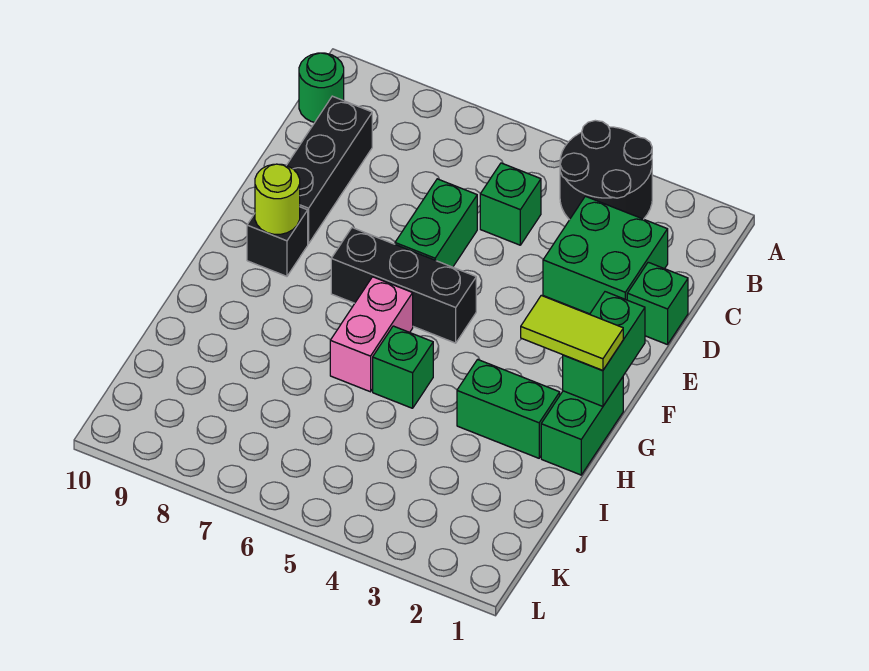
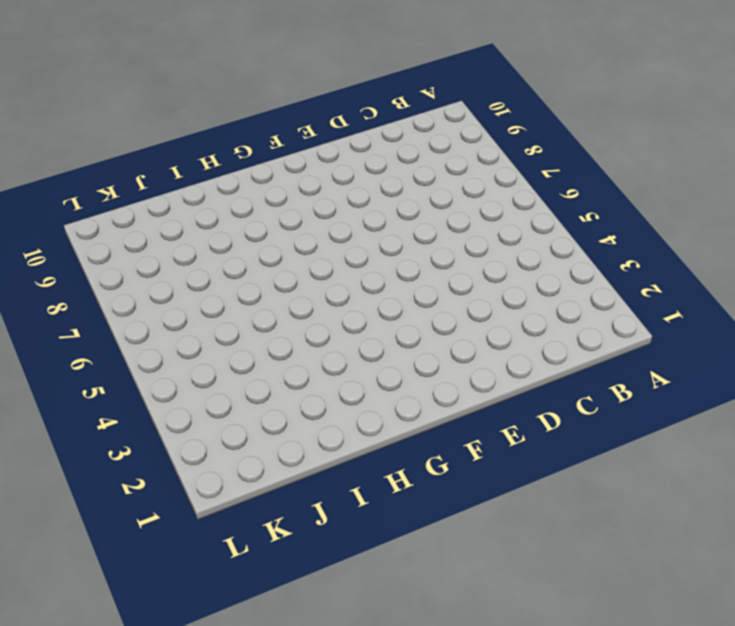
none -> black round brick A3:B4 level 1
none -> green round brick B10 level 1
none -> green brick C2:D3 level 1

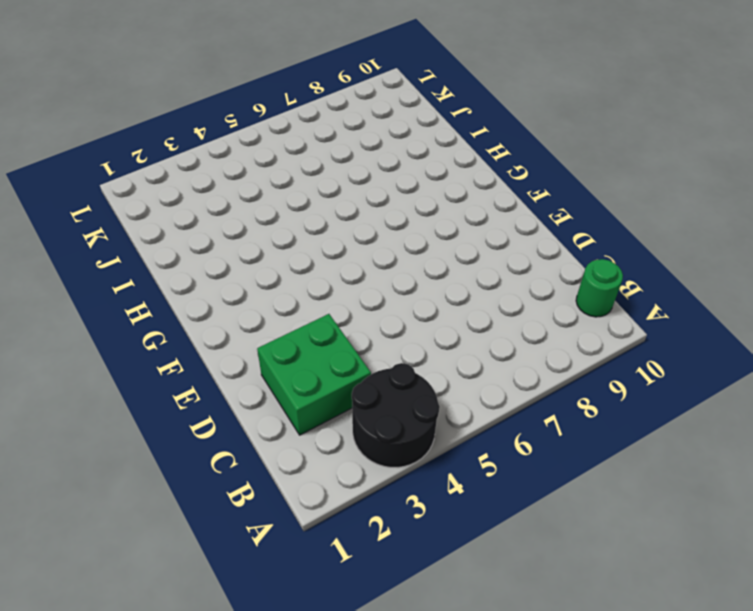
none -> green brick C5 level 1
none -> black brick C9:E9 level 1
none -> green brick D1 level 1

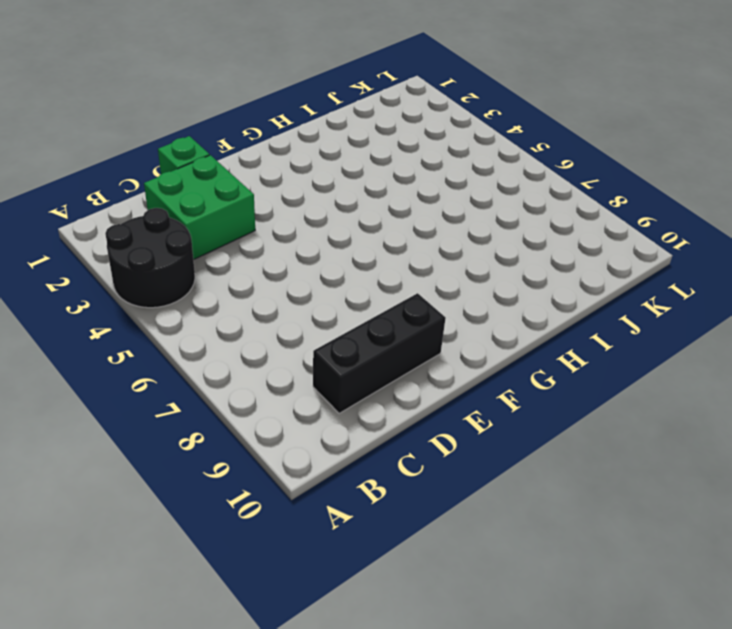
none -> green round brick B10 level 1
none -> green brick C5 level 1
none -> green brick D6:E6 level 1

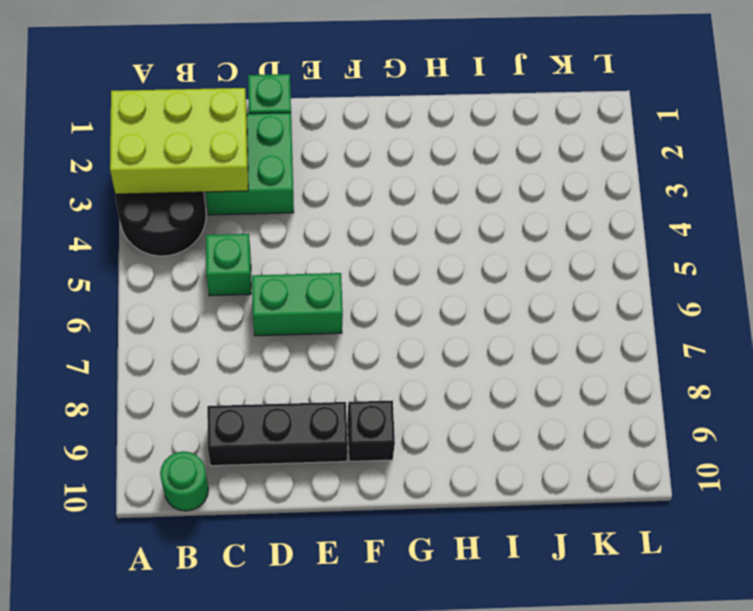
lime brick A2:C3 level 2 -> none
none -> black brick F5:F7 level 1
none -> green brick G1:H1 level 1
none -> pink brick G6:H6 level 1

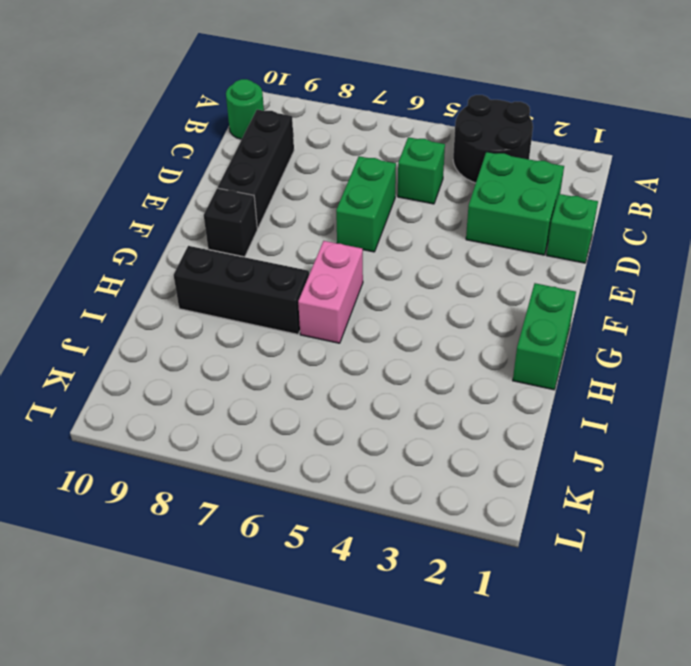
black brick H7:H9 level 1 -> black brick F5:F7 level 1
none -> green brick H2:H3 level 1
none -> green brick H5 level 1
none -> green brick F1:G1 level 2

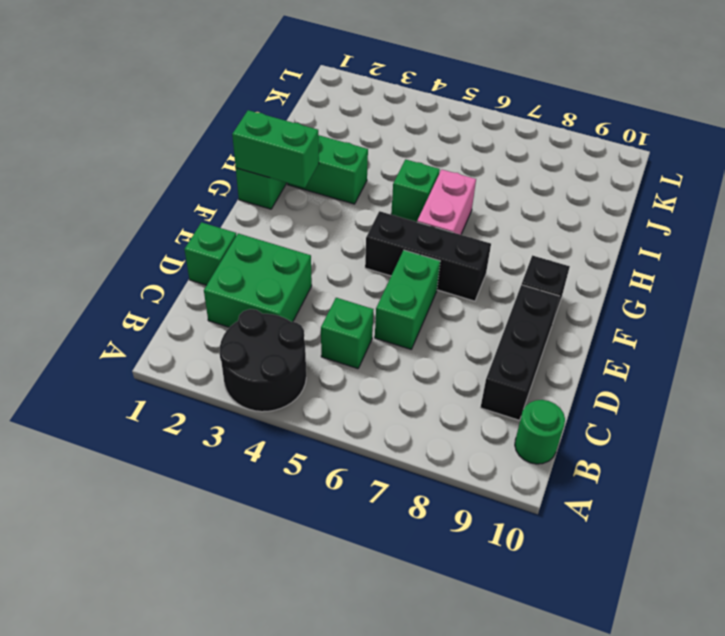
green brick G1:G2 level 2 -> green brick F1:G1 level 2
none -> lime round brick F9 level 2
none -> lime tile G1:G2 level 3

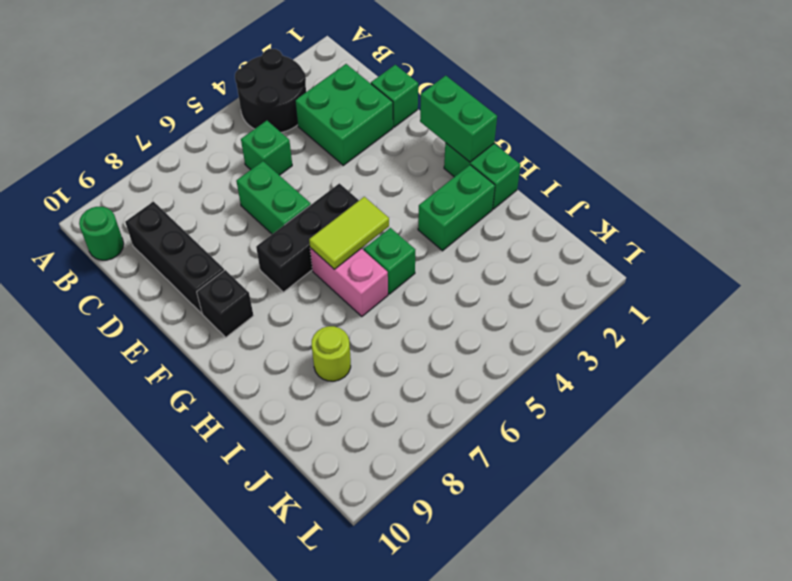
lime tile G5:G6 level 2 -> lime tile G1:G2 level 3
lime round brick I8 level 1 -> lime round brick F9 level 2

